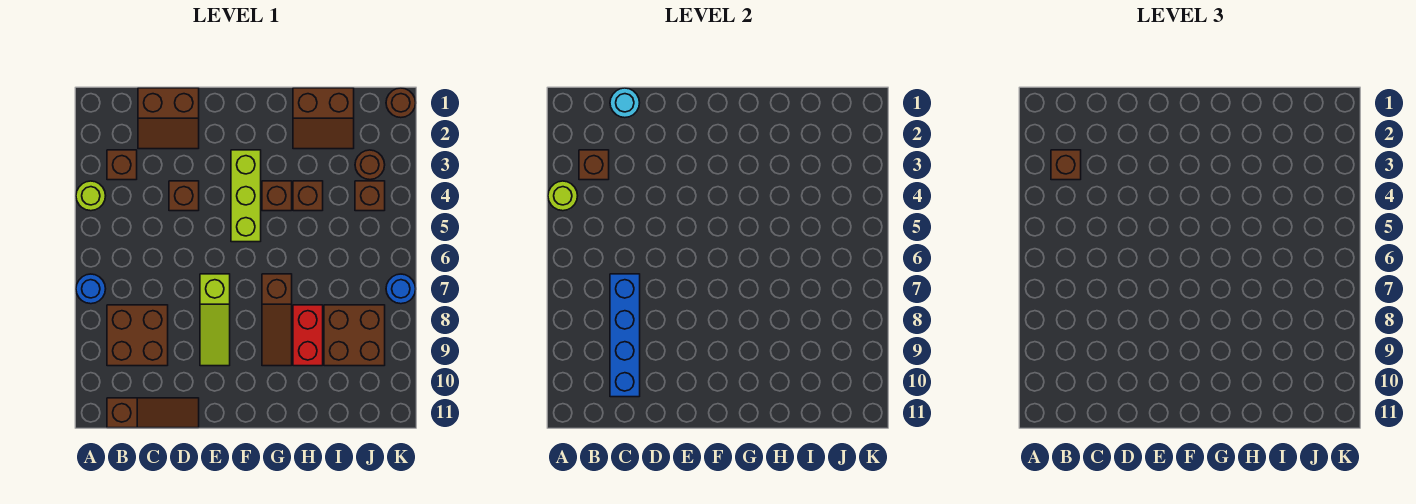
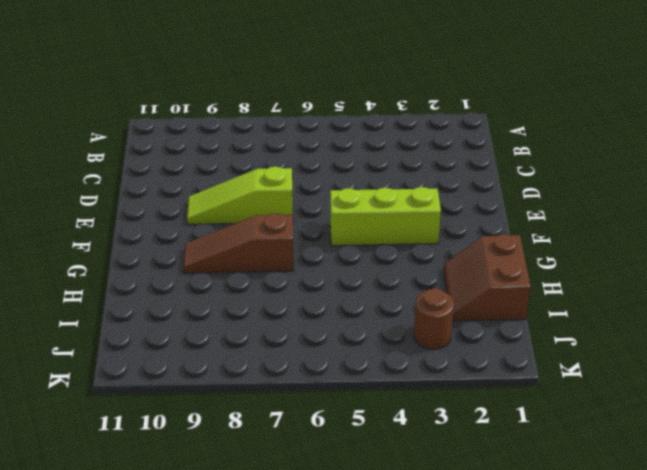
none -> lime round brick A4 level 1
none -> blue round brick A7 level 1
none -> brown brick B3 level 1

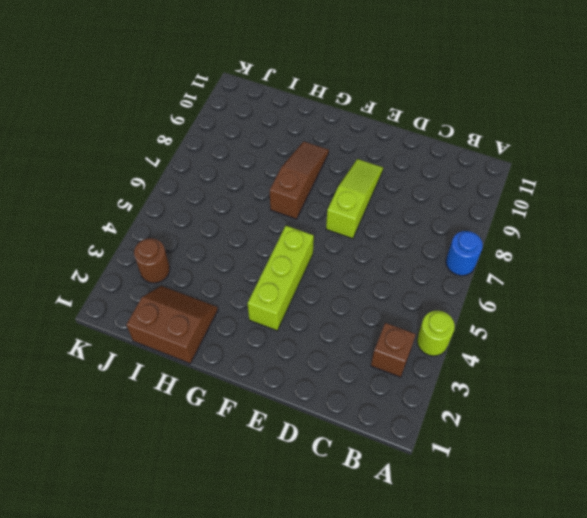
none -> brown brick B8:C9 level 1
none -> brown slope B11:D11 level 1 top B
none -> brown slope C1:D2 level 1 top 1

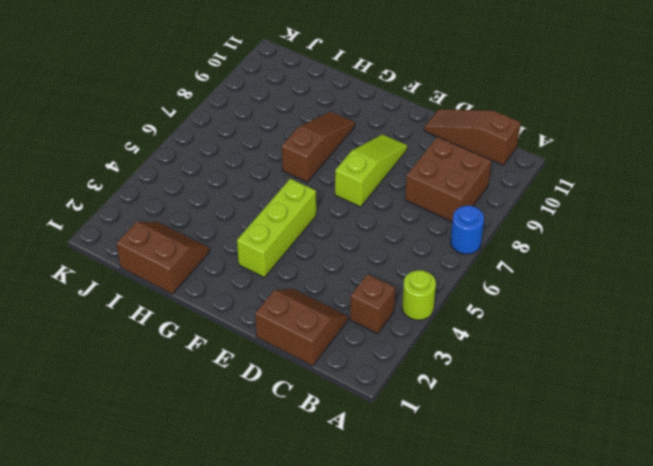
none -> brown brick D4 level 1
none -> brown brick G4 level 1
none -> brown brick H4 level 1

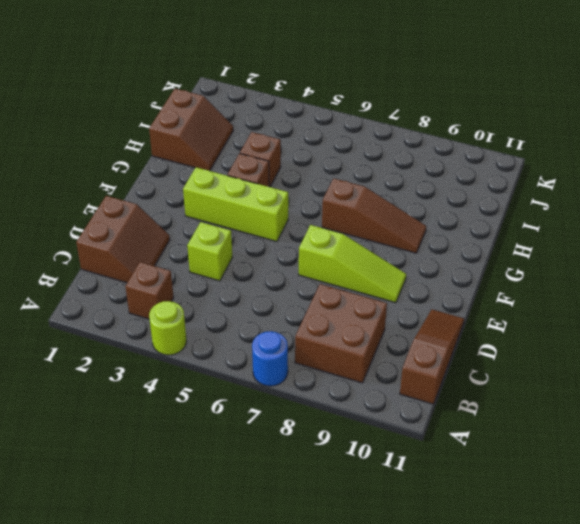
lime brick D4 level 1 -> brown brick D4 level 1
none -> red brick H8:H9 level 1
none -> brown brick I8:J9 level 1
none -> brown round brick J3 level 1

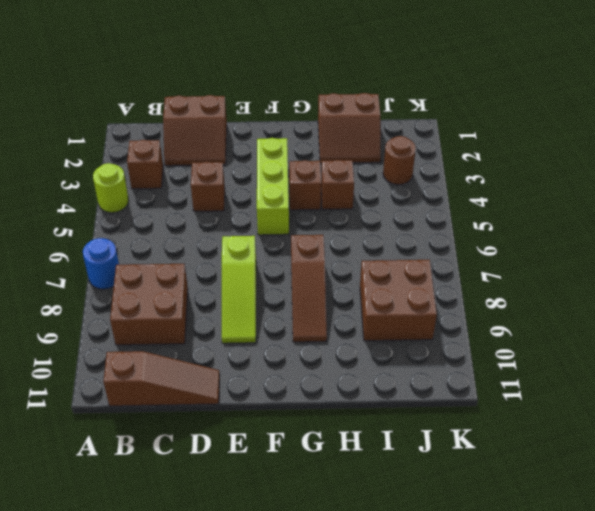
none -> red brick H8:H9 level 1
none -> brown brick J4 level 1
none -> brown round brick K1 level 1

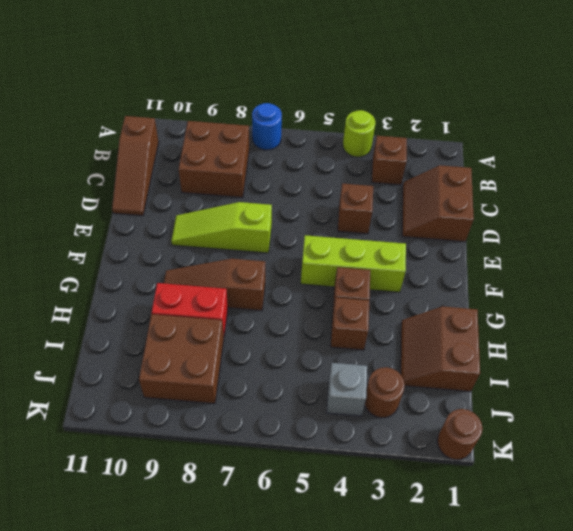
grey brick J4 level 1 -> brown brick J4 level 1
none -> blue round brick K7 level 1
none -> lime round brick A4 level 2
none -> brown brick B3 level 2

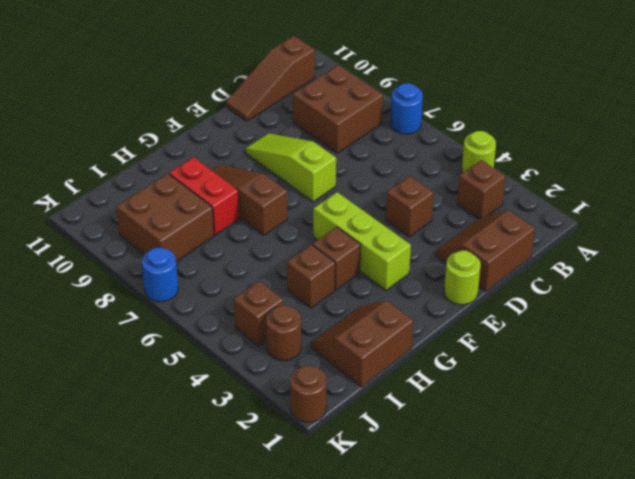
lime round brick E1 level 1 -> lime round brick A4 level 2
none -> brown brick B3 level 2
none -> cyan round brick C1 level 2
none -> blue brick C7:C10 level 2

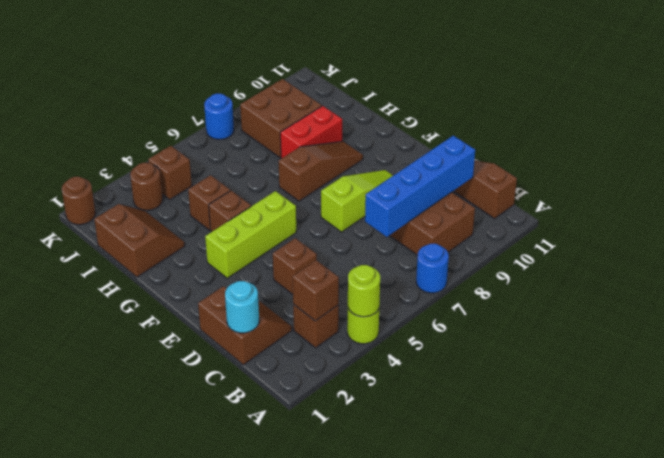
none -> brown brick B3 level 3

